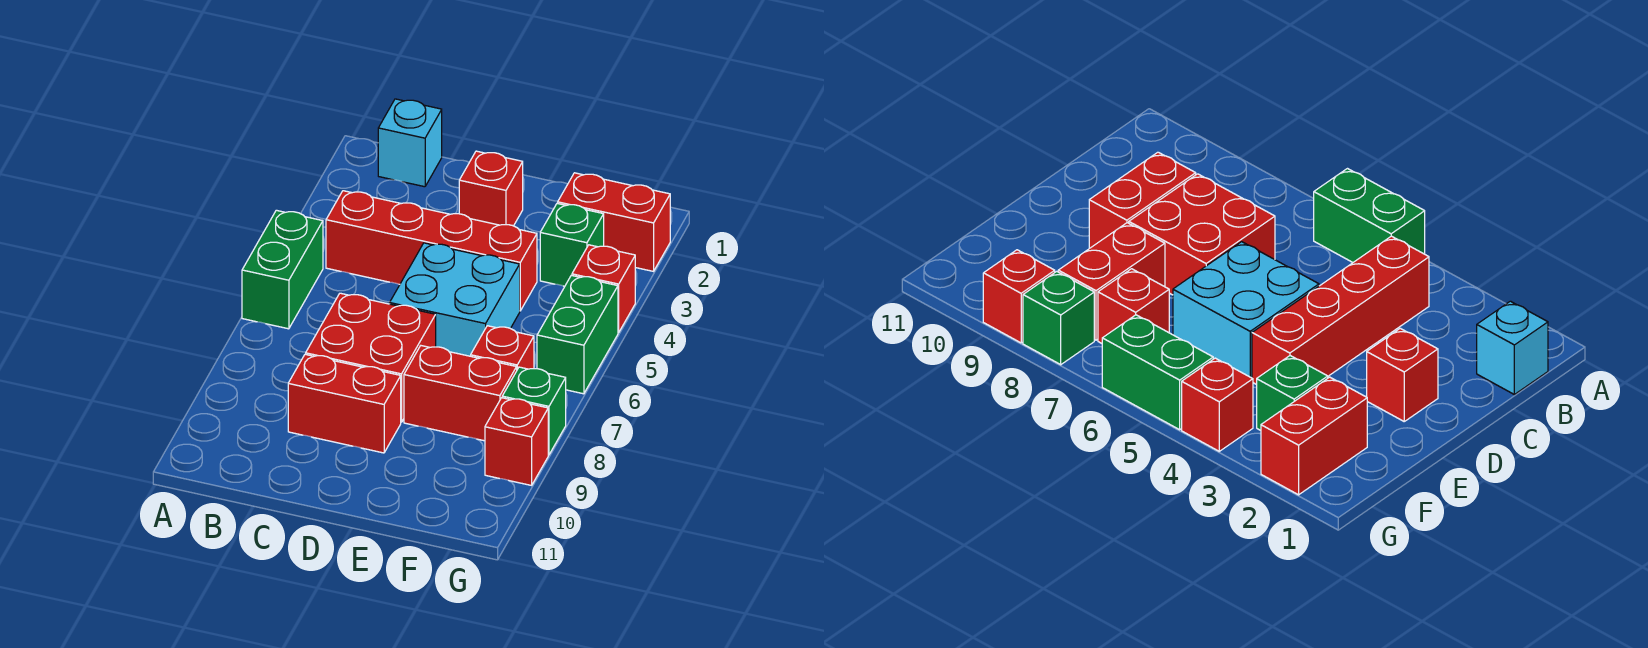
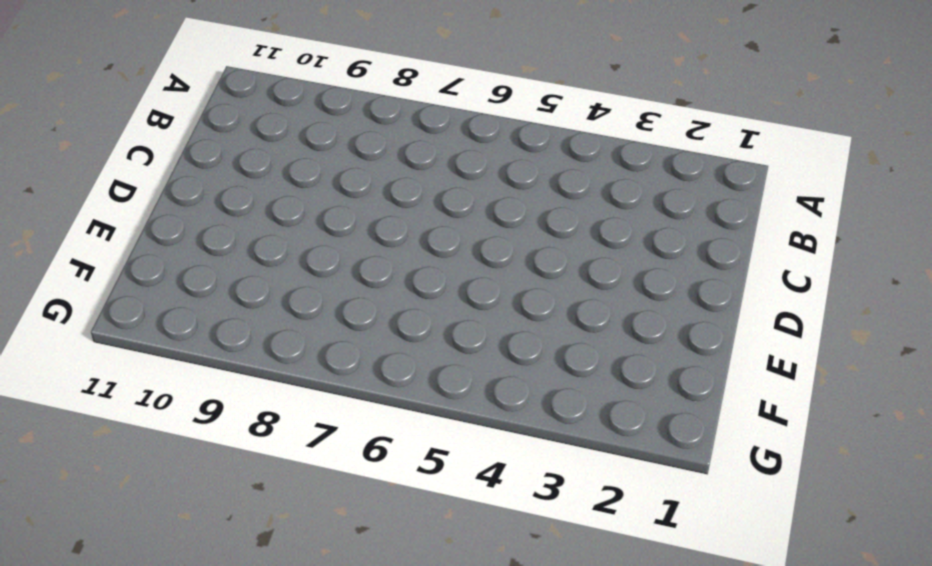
none -> green brick A5:A6 level 1
none -> cyan brick B1 level 1
none -> red brick B4:E4 level 1

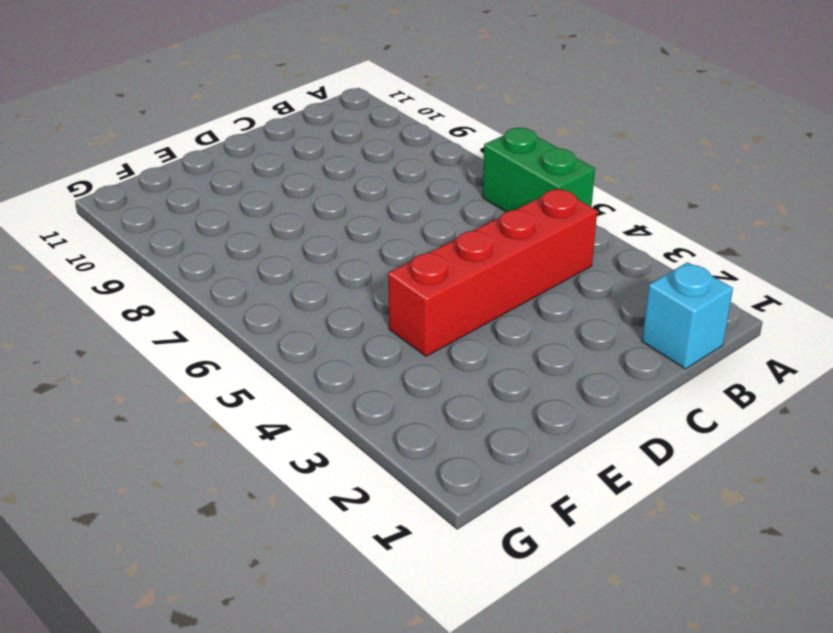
none -> red brick C7:D8 level 1
none -> red brick C9:D9 level 1
none -> red brick D2 level 1

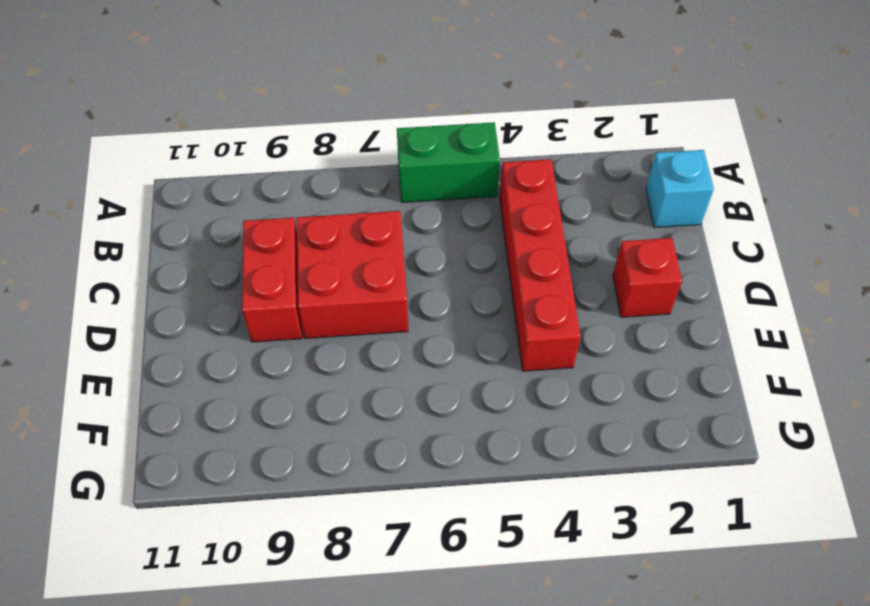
none -> cyan brick D5:E6 level 1
none -> red brick E8:F8 level 1
none -> red brick F2:G2 level 1

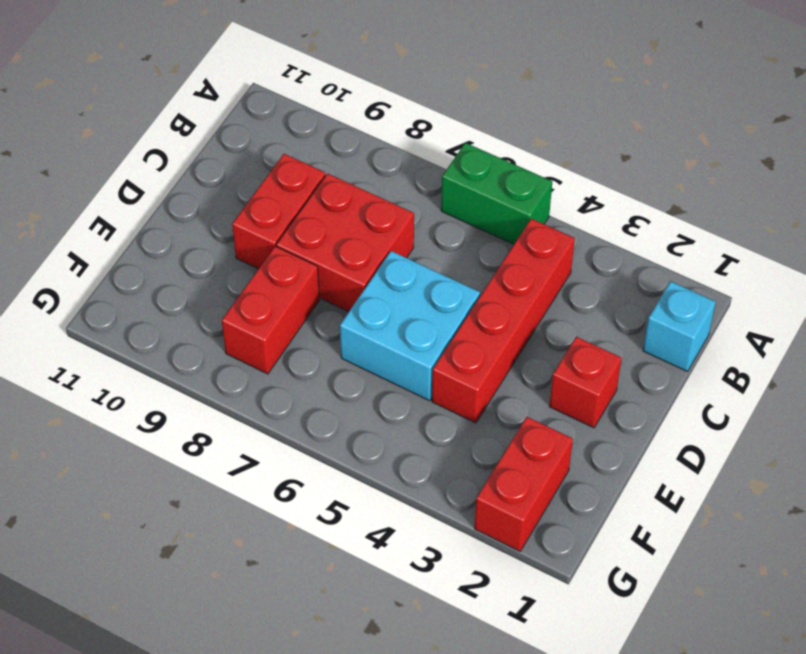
none -> green brick F3 level 1
none -> red brick F7 level 1
none -> red brick G4 level 1

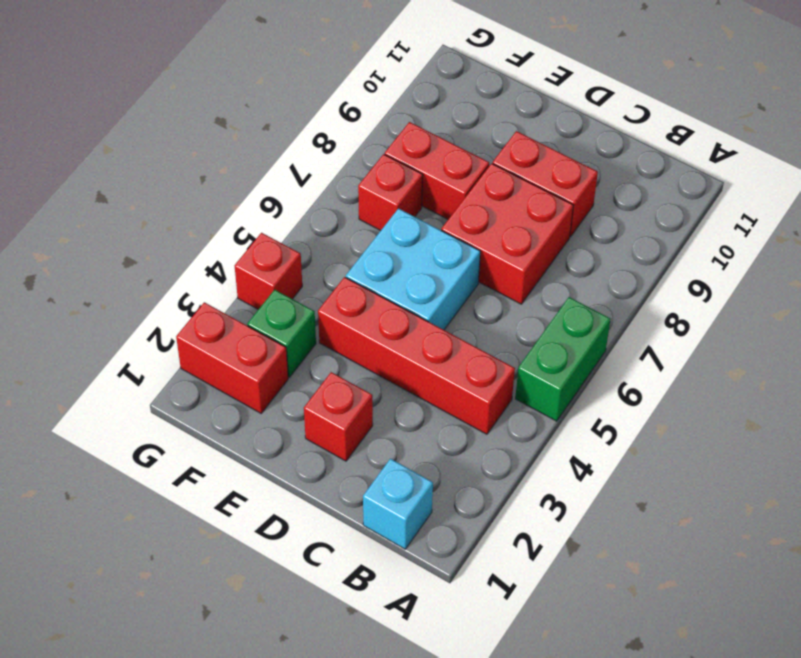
none -> green brick G5:G6 level 1
none -> green brick G8 level 1
none -> red brick G9 level 1

